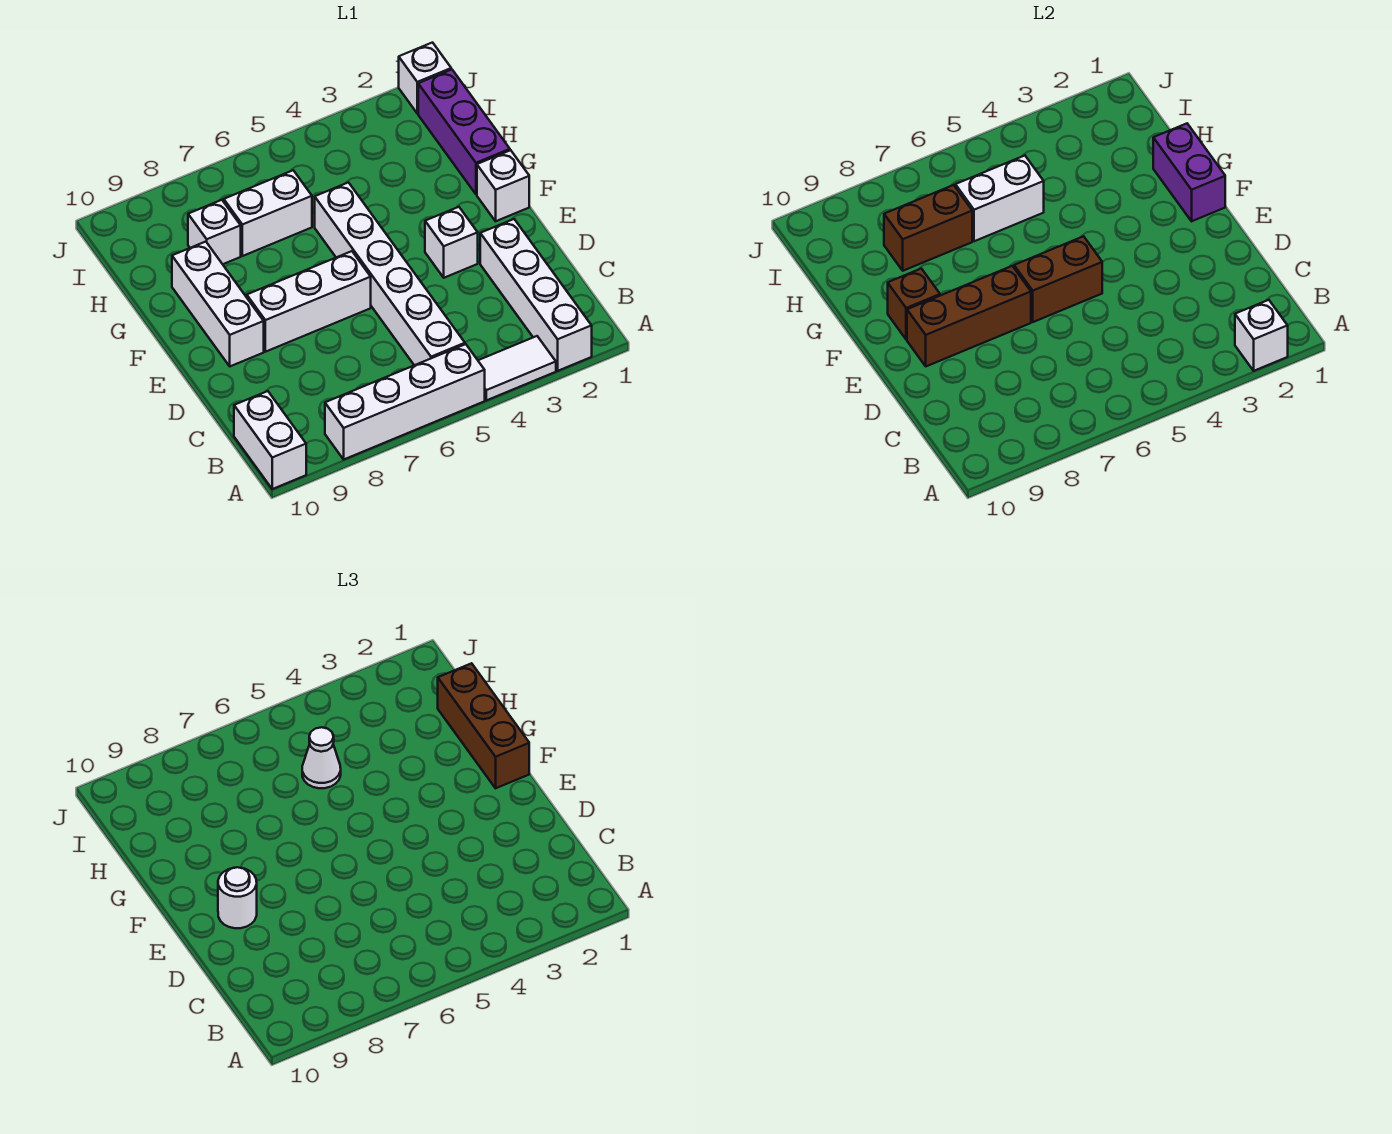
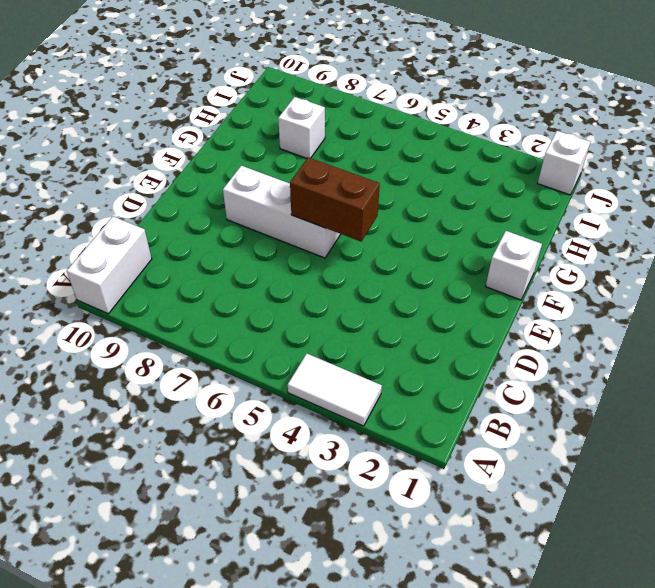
none -> white brick A2:D2 level 1
none -> white brick A5:A8 level 1
none -> white brick B5:G5 level 1

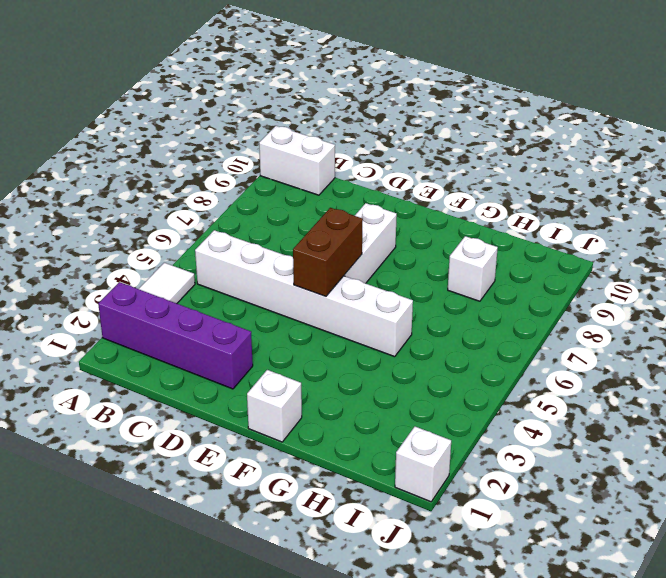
purple brick A2:D2 level 1 -> white brick A2:D2 level 1
none -> white brick A5:A8 level 1
none -> white brick E3 level 1
none -> white brick E9:G9 level 1

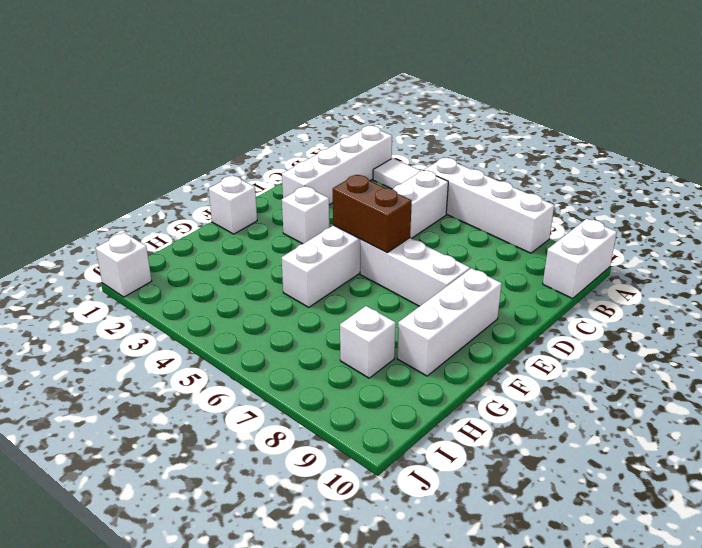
none -> purple brick G1:I1 level 1
none -> white brick H6:H7 level 1
none -> white brick A2 level 2

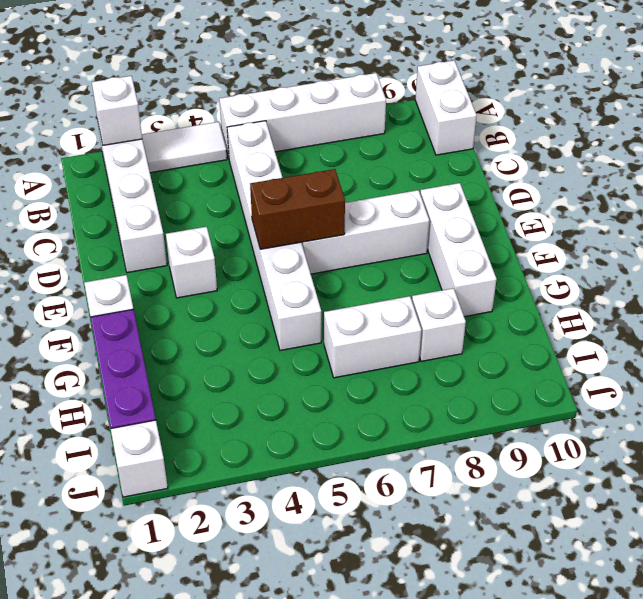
none -> brown brick E7:E9 level 2
none -> purple brick F1:G1 level 2
none -> brown brick F9 level 2

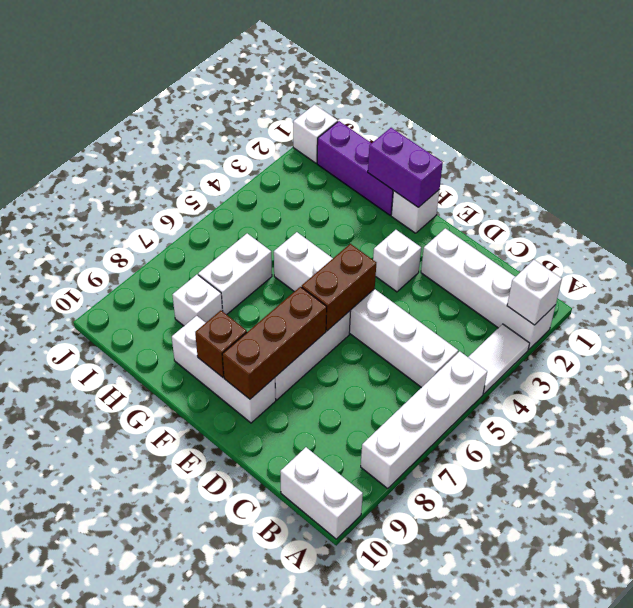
none -> white brick H5:H6 level 2
none -> brown brick H7:H8 level 2
none -> white round brick E9 level 3

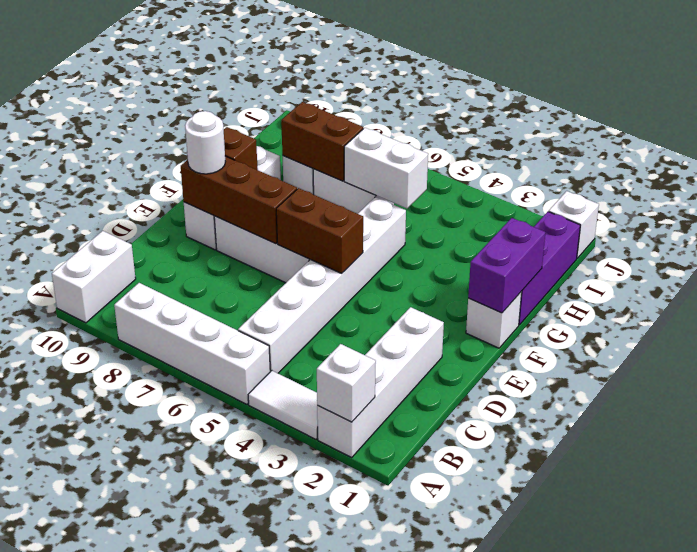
none -> white brick E3 level 1
none -> brown brick F1:H1 level 3
none -> white cone H5 level 3

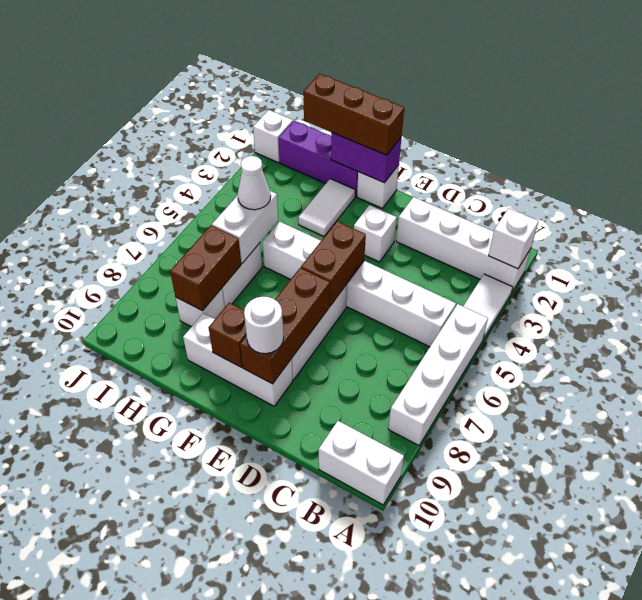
white tile G2:G3 level 1 -> none

